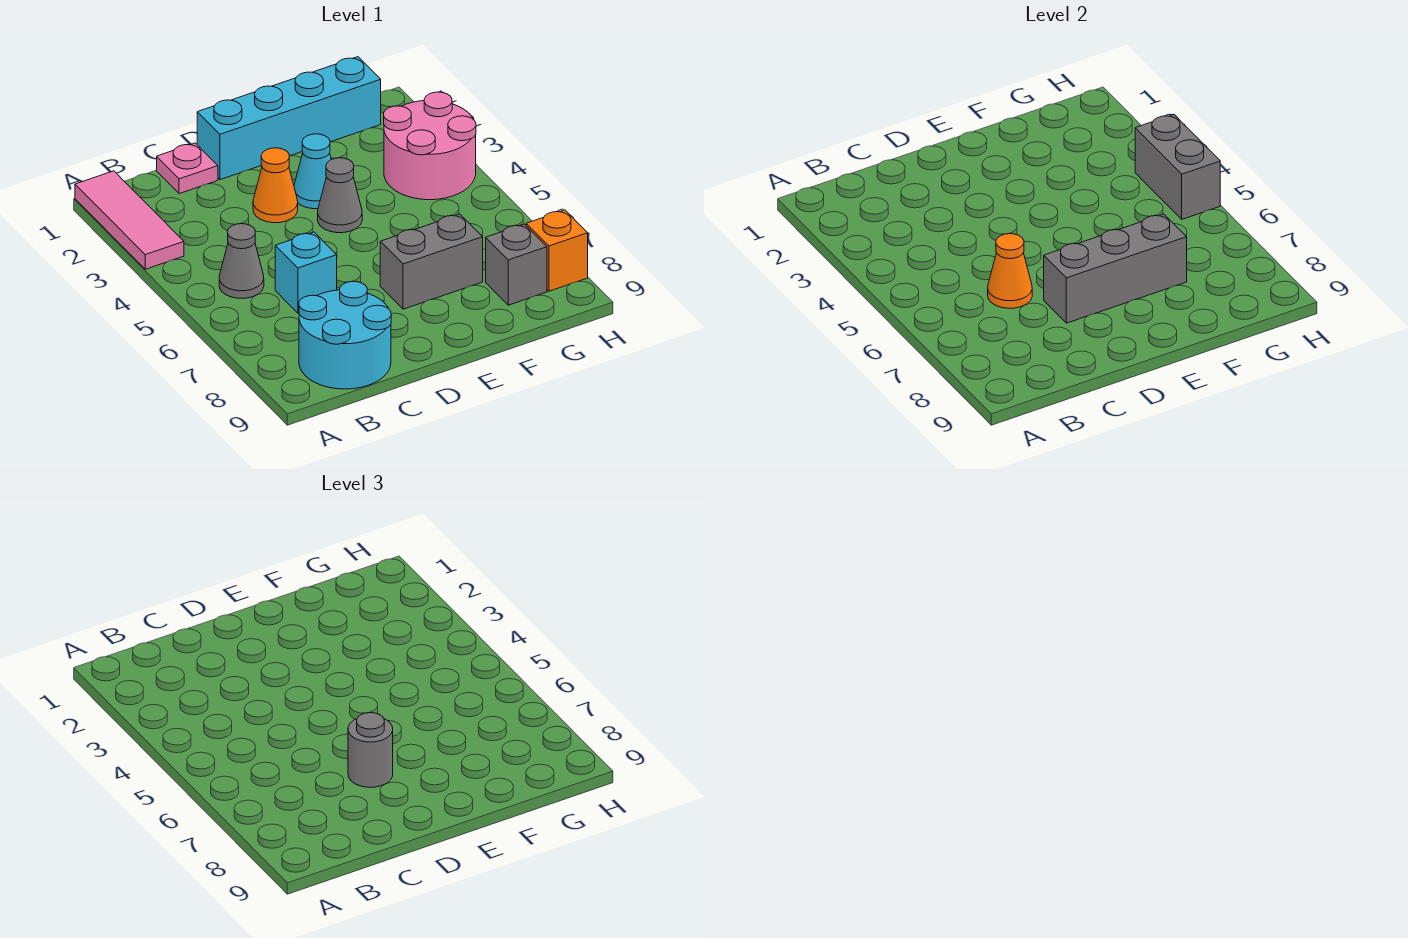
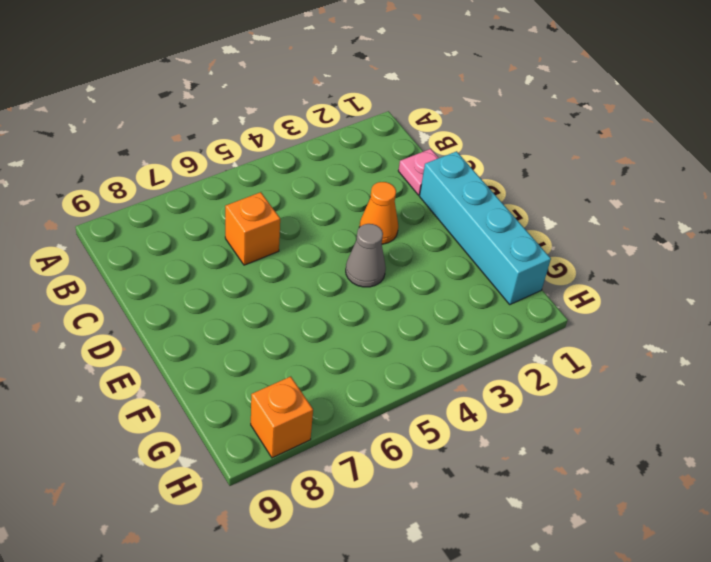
orange brick C6 level 1 -> cyan brick C6 level 1
none -> pink tile A1:A3 level 1
none -> grey cone B5 level 1
none -> cyan round brick B8:C9 level 1

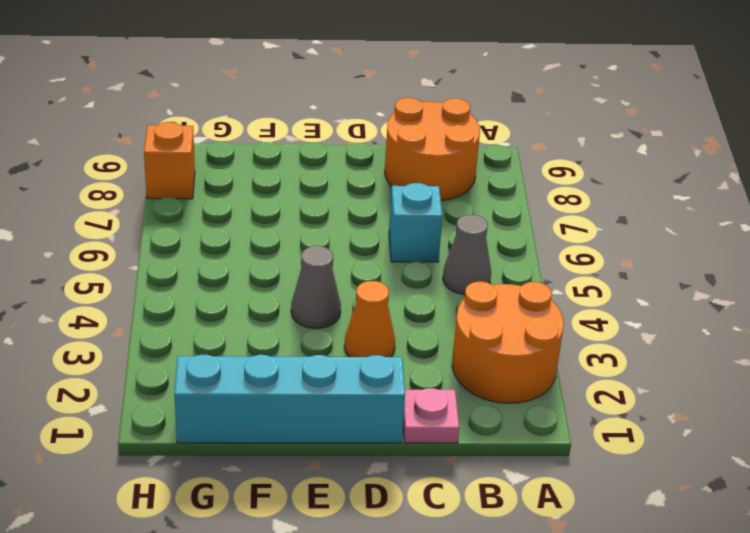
orange round brick A2:B3 level 1 -> pink tile A1:A3 level 1
orange round brick B8:C9 level 1 -> cyan round brick B8:C9 level 1
none -> cyan cone E3 level 1
none -> grey brick E7:F7 level 1
none -> pink round brick G3:H4 level 1

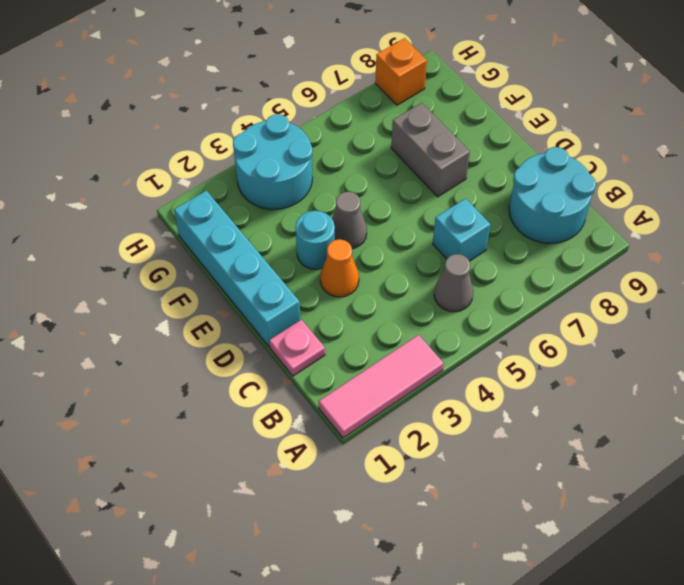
cyan round brick E3 level 1 -> cyan cone E3 level 1
cyan round brick G3:H4 level 1 -> pink round brick G3:H4 level 1
none -> grey brick G8 level 1
none -> orange cone C6 level 2
none -> grey brick D7:F7 level 2

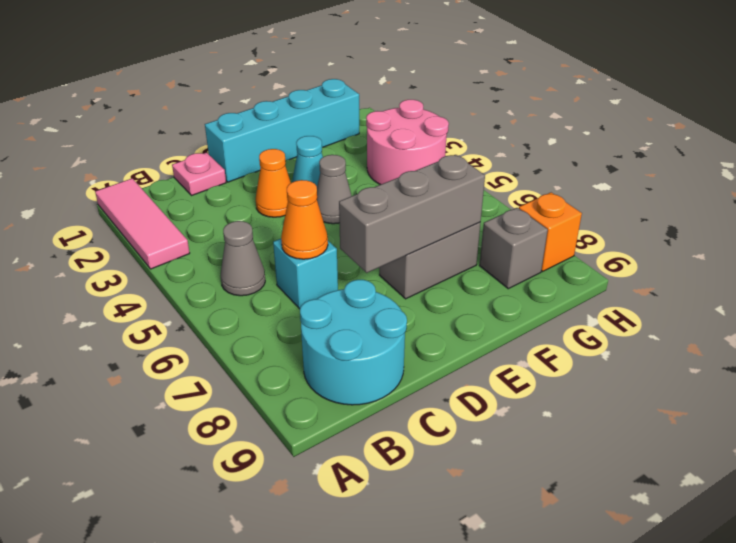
none -> grey brick H4:H5 level 2
none -> grey round brick D7 level 3

